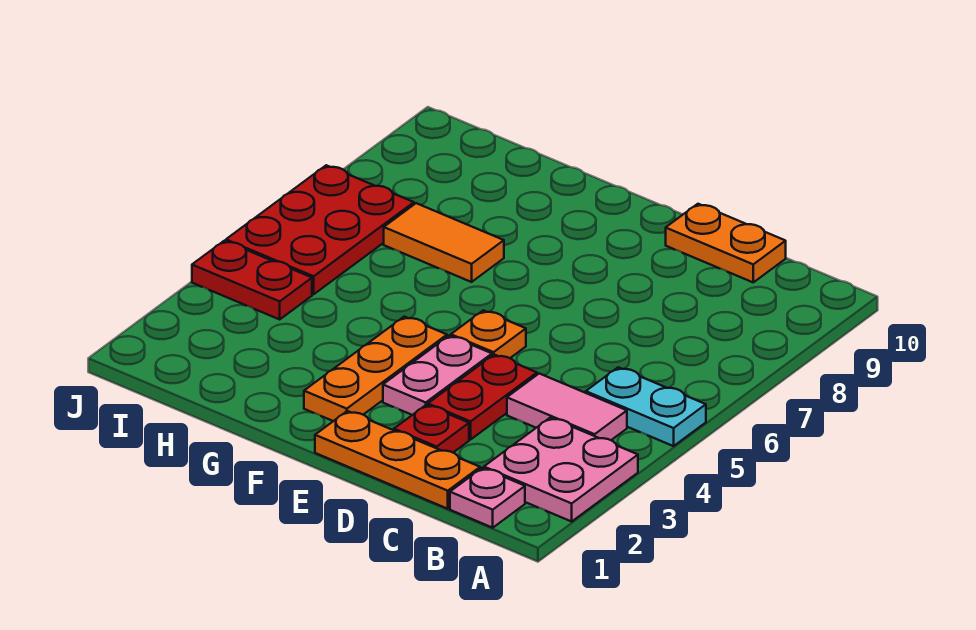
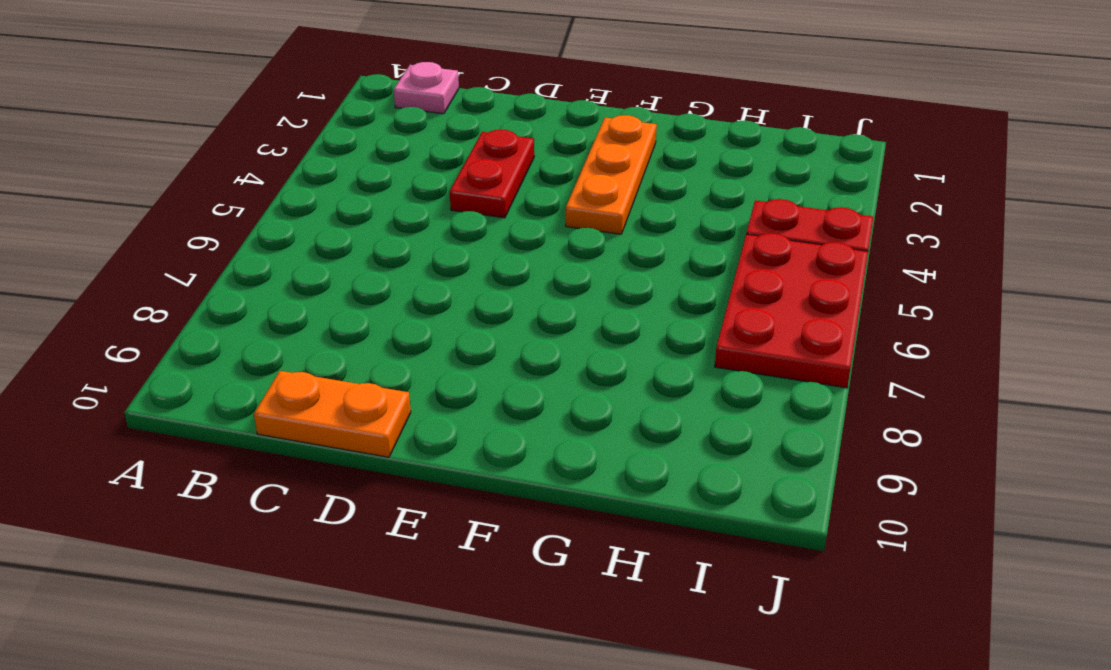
none -> pink plate A2:B3 level 1
none -> cyan plate A5:B5 level 1
none -> pink tile B4:C4 level 1

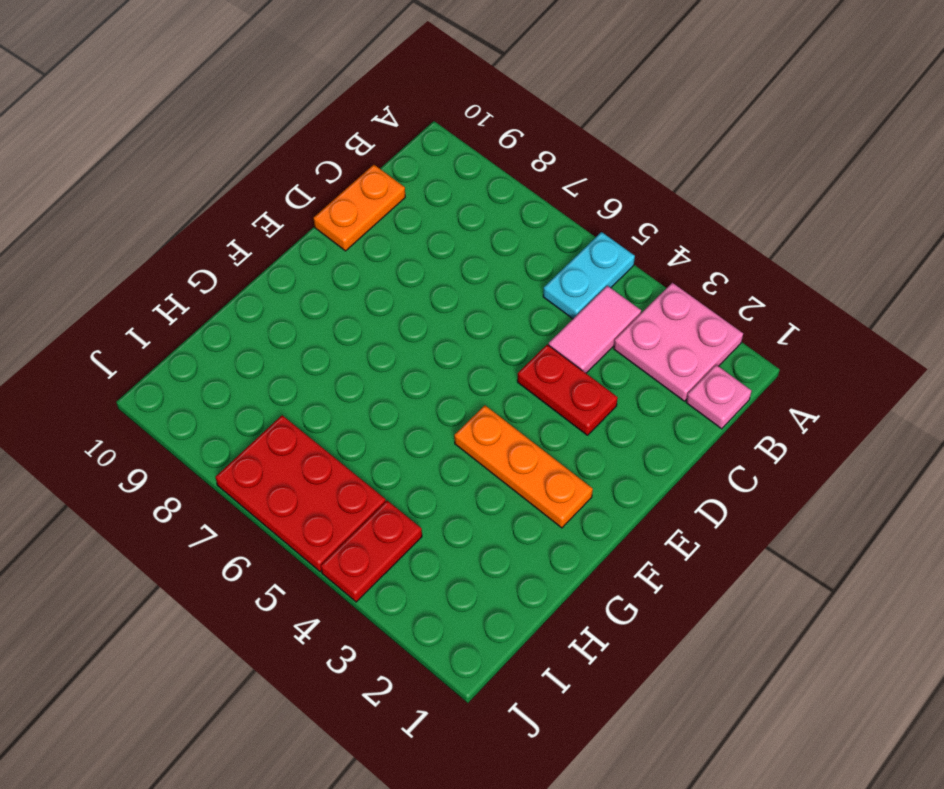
none -> orange plate C1:E1 level 1
none -> red plate D2 level 1
none -> pink plate E3:E4 level 1

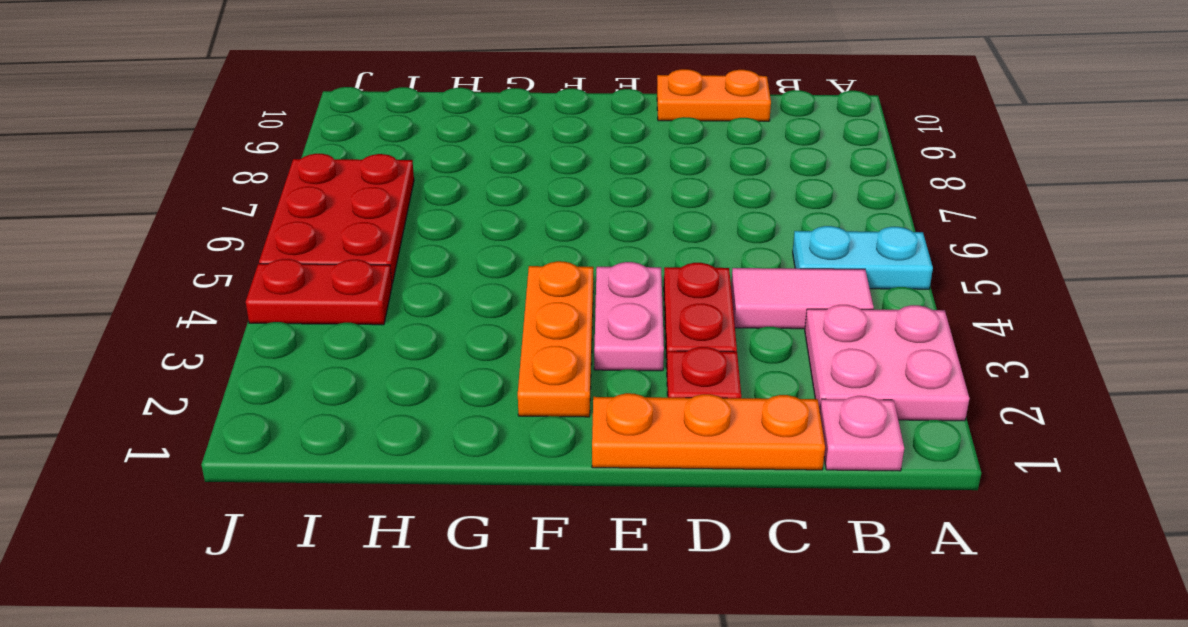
none -> orange plate E5 level 1
none -> orange tile G7:H7 level 1

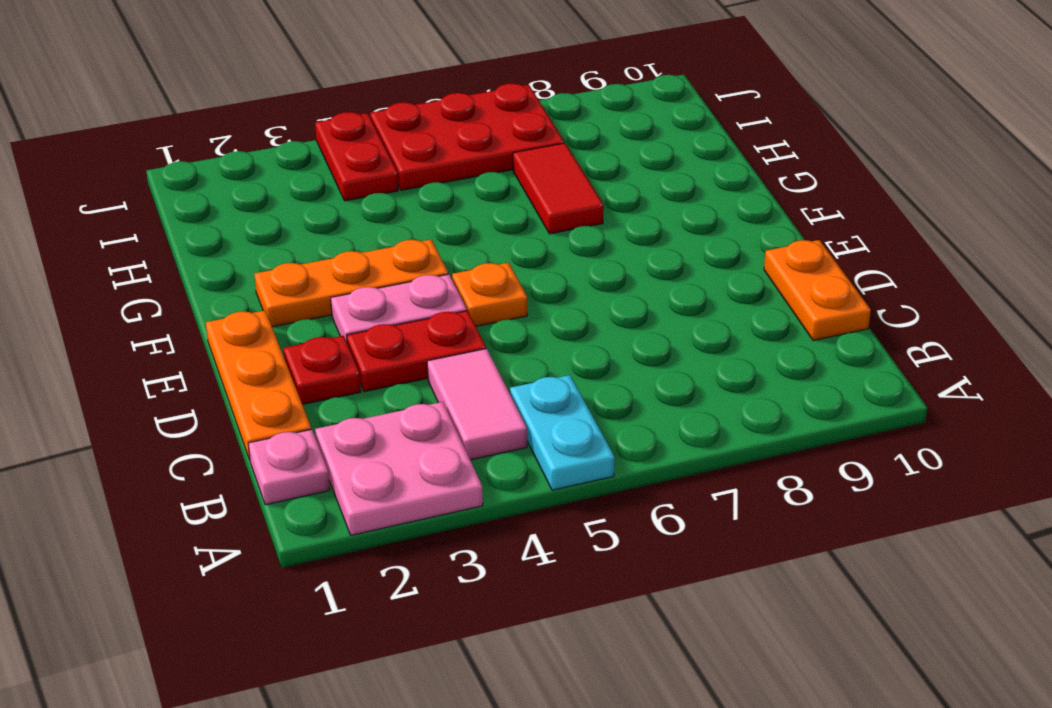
red tile G7:H7 level 1 -> orange tile G7:H7 level 1

